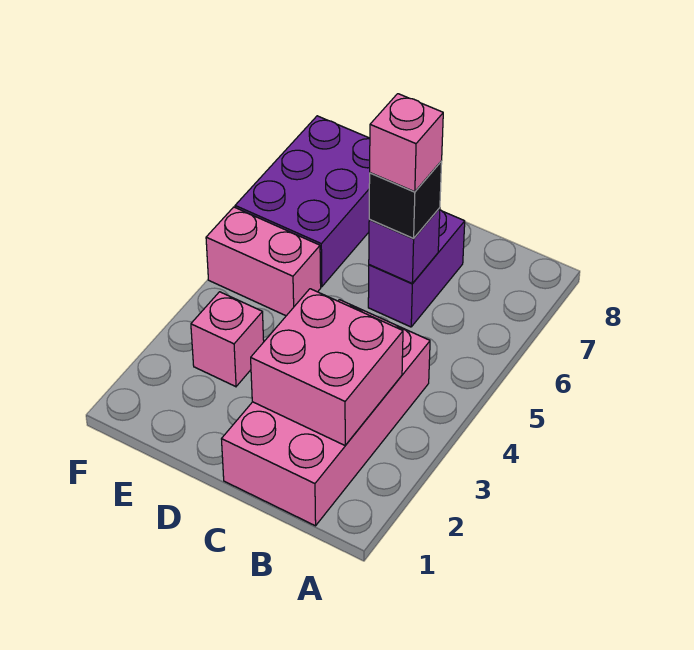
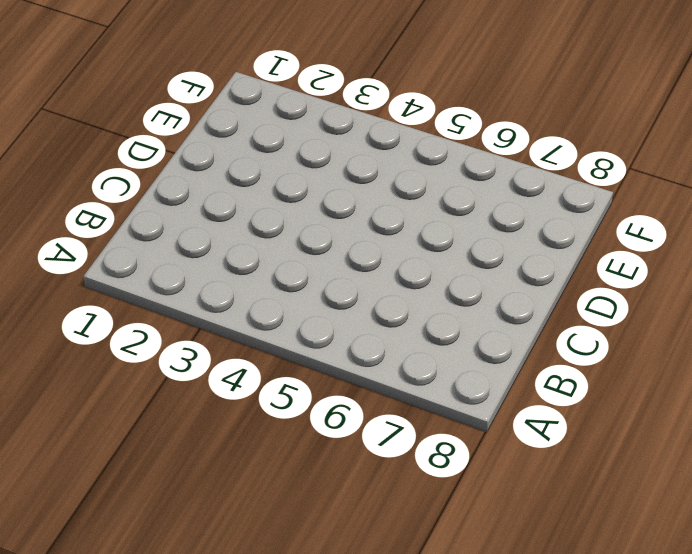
none -> pink brick B1:C4 level 1
none -> purple brick C6:C7 level 1

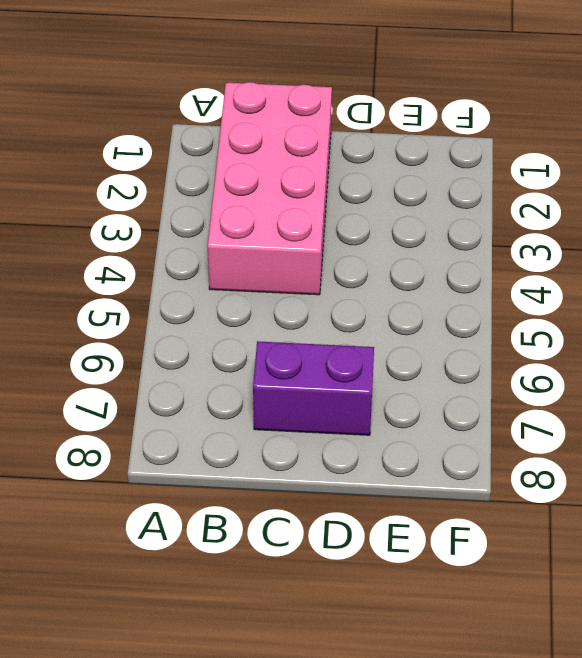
purple brick C7:D7 level 1 -> purple brick C6:C7 level 1
none -> pink brick E3 level 1
none -> pink brick E5:F5 level 1

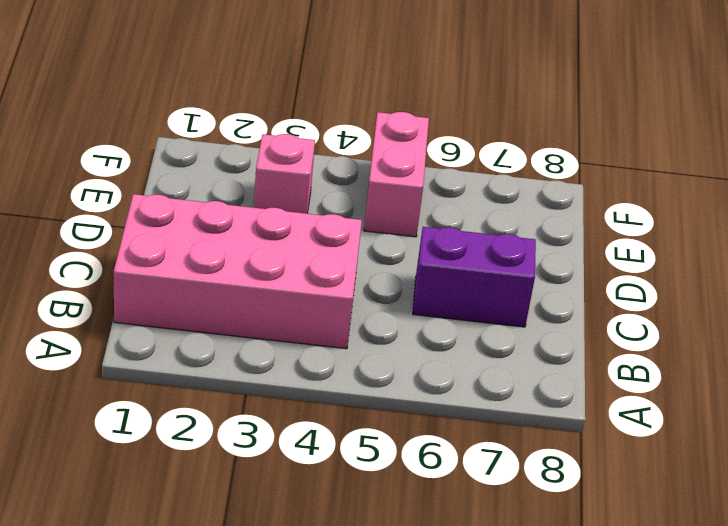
none -> purple brick E6:F8 level 1
none -> pink brick B2:C3 level 2

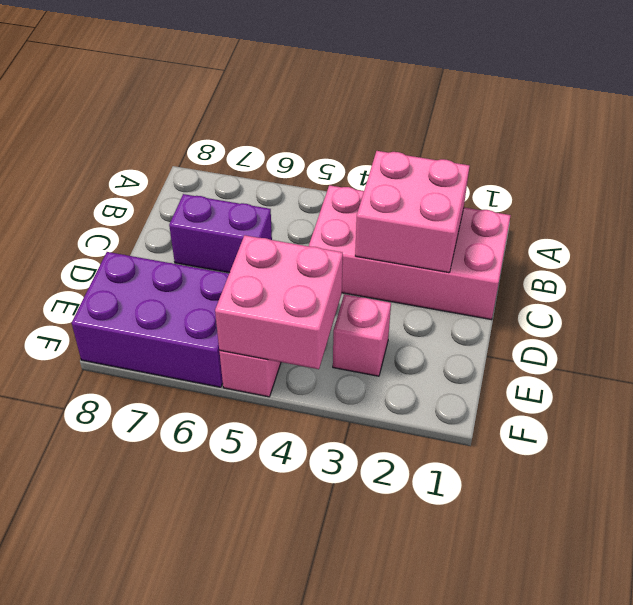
pink brick E4:F5 level 2 -> none
none -> purple brick C6 level 2
none -> black brick C6 level 3

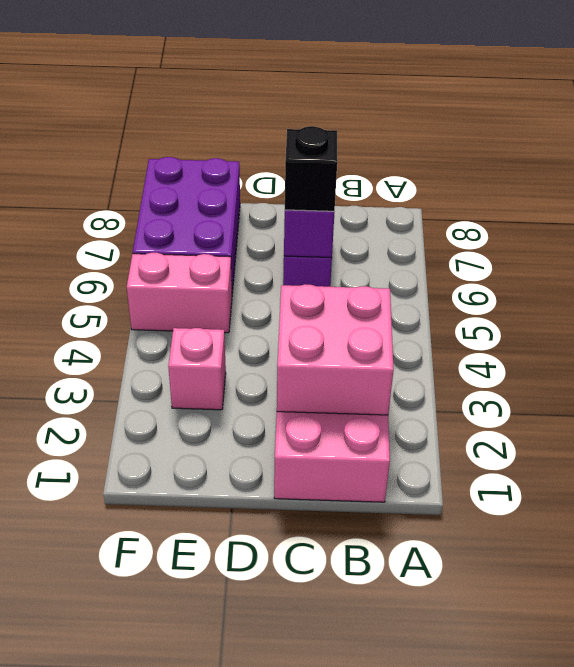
none -> pink brick C6 level 4

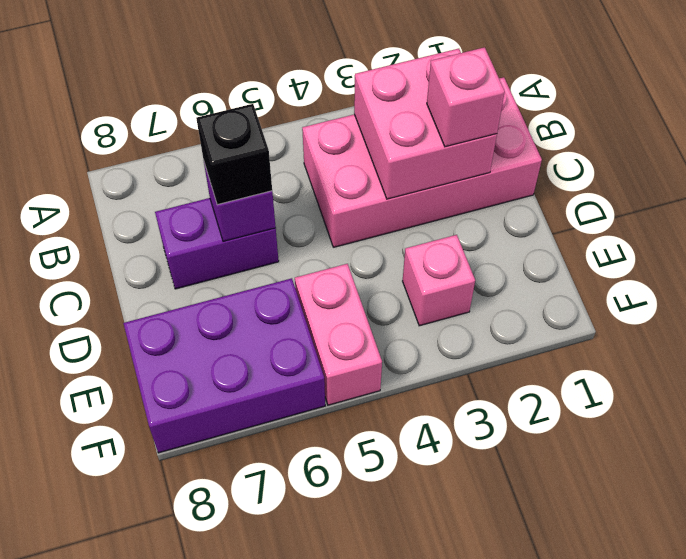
pink brick C2 level 3 -> pink brick C6 level 4

